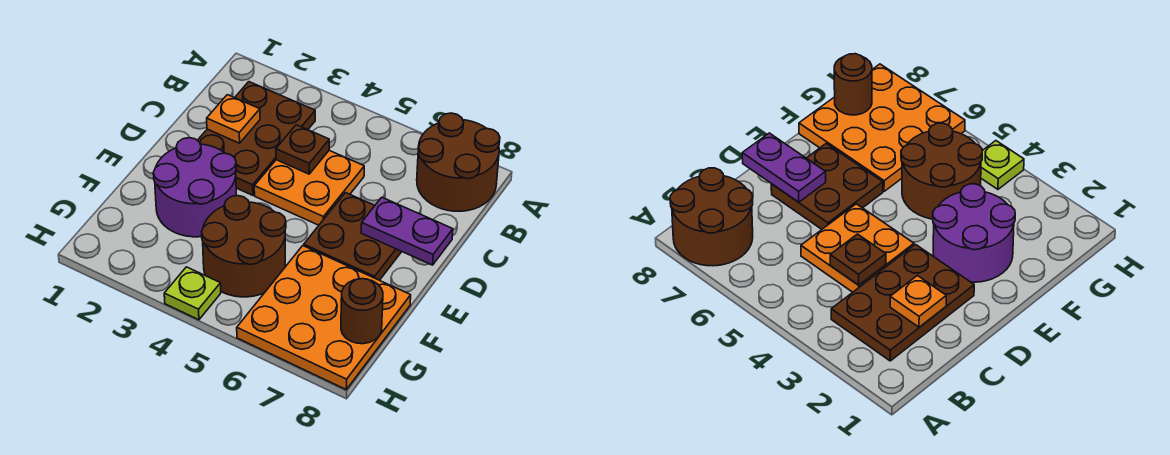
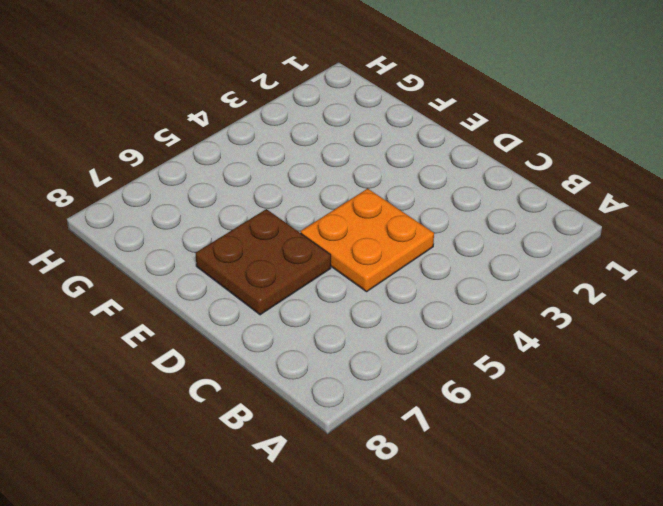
none -> brown round brick A7:B8 level 1
none -> brown plate B2:D3 level 1
none -> purple round brick E2:F3 level 1

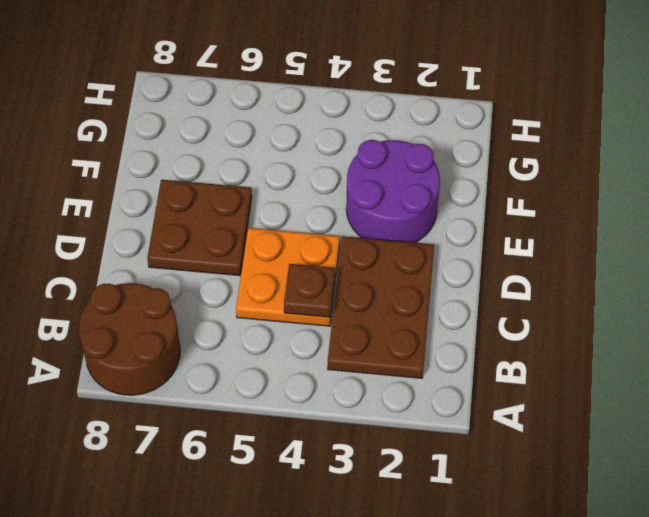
none -> brown round brick F4:G5 level 1
none -> orange plate F6:H8 level 1
none -> lime plate H4 level 1

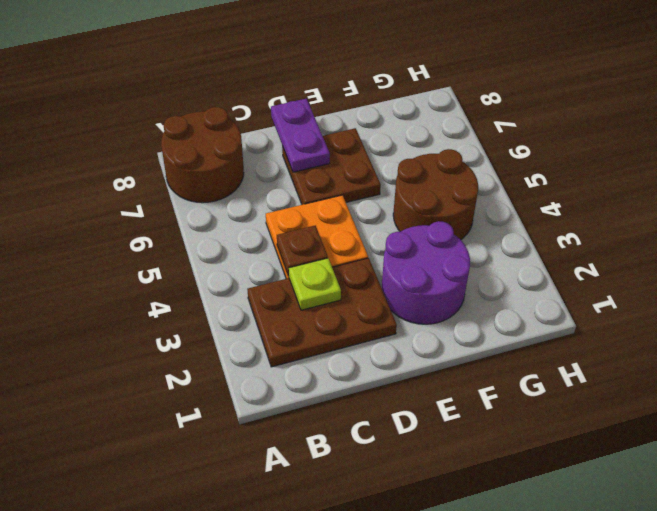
lime plate C3 level 2 -> lime plate H4 level 1
none -> orange plate F6:H8 level 1
none -> orange plate C2 level 2
none -> brown round brick G8 level 2

